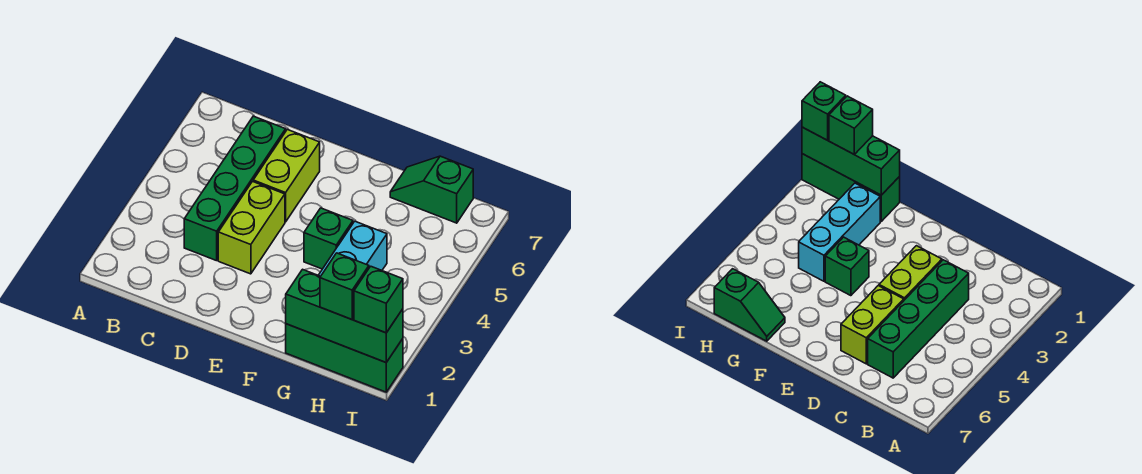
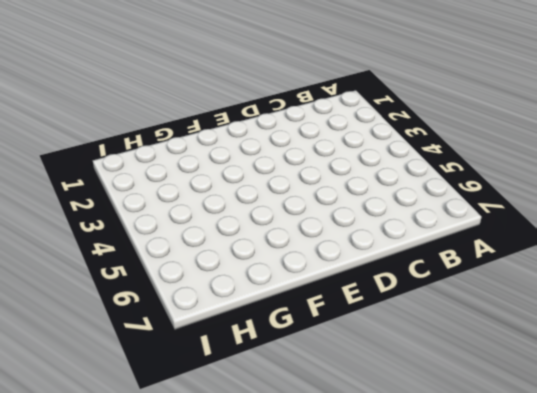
none -> green brick C3:C6 level 1
none -> lime brick D3:D4 level 1

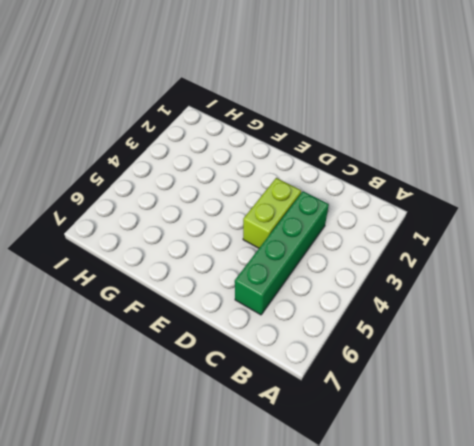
none -> lime brick D5:D6 level 1
none -> green brick F4 level 1

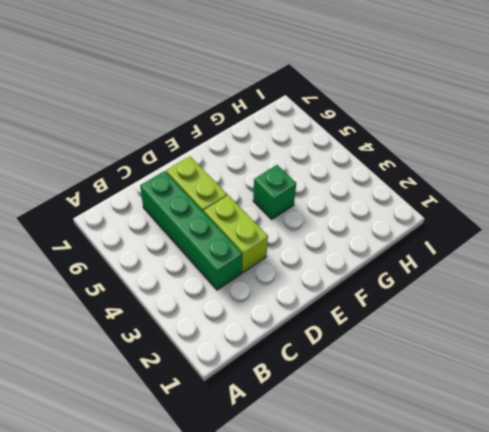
none -> green brick G1:I1 level 1
none -> cyan brick G2:G4 level 1

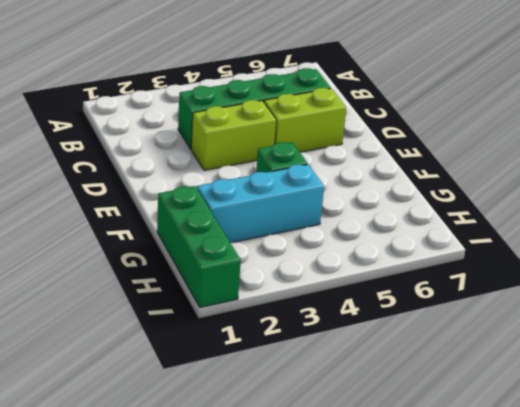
none -> green slope G7:H7 level 1 top H
none -> green brick G1:I1 level 2

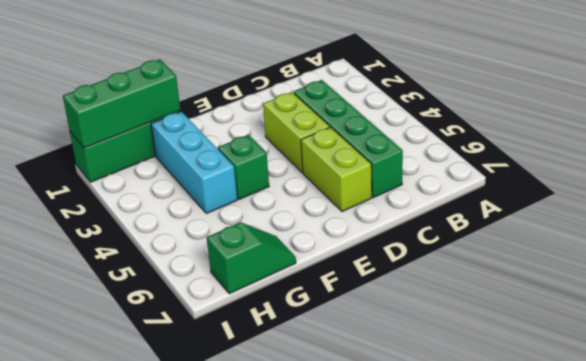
none -> green brick H1 level 3
none -> green brick I1 level 3

